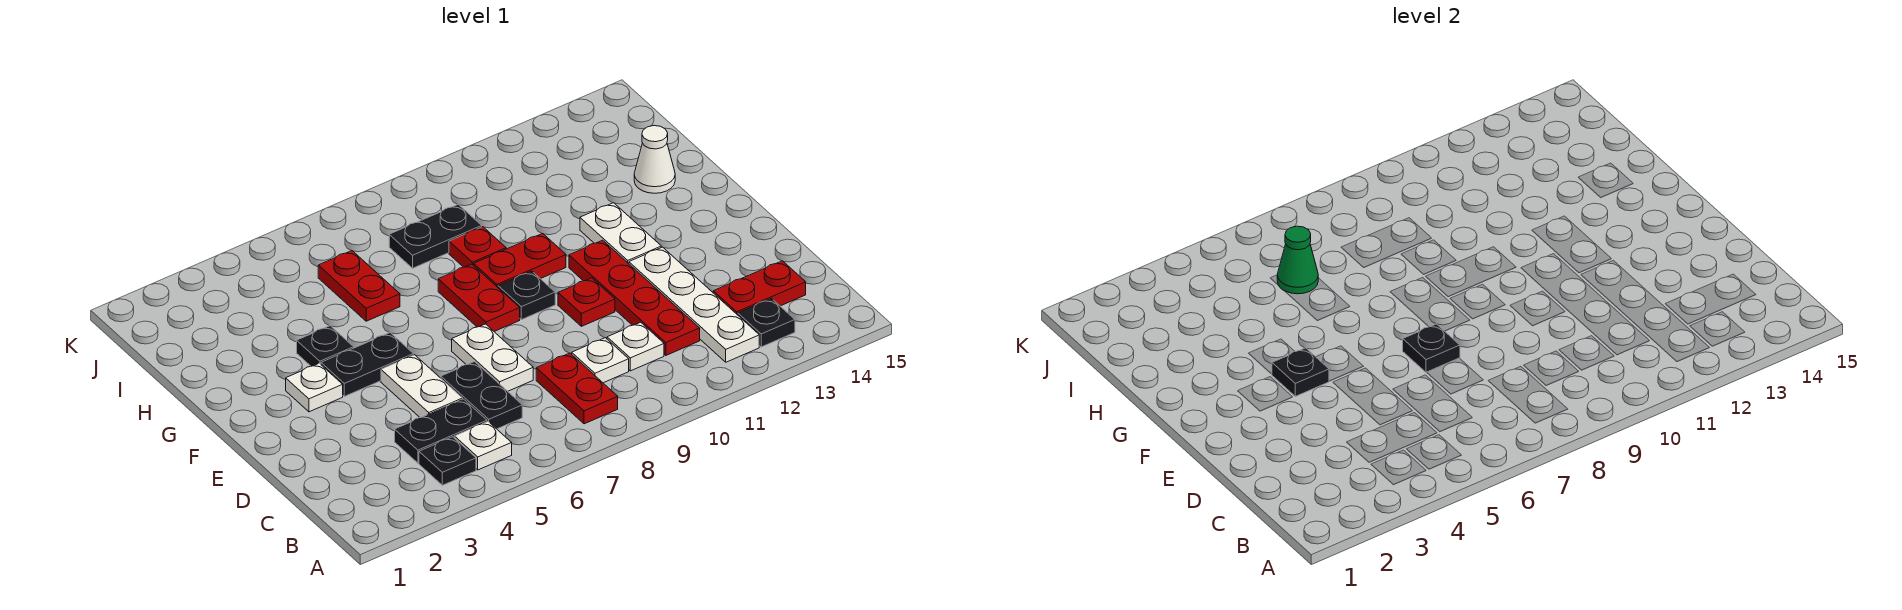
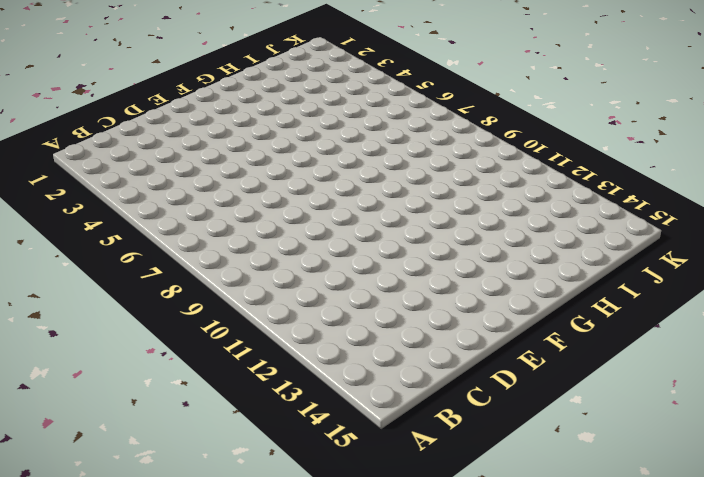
none -> black plate B4 level 1
none -> white plate B5 level 1
none -> red plate B8:C8 level 1

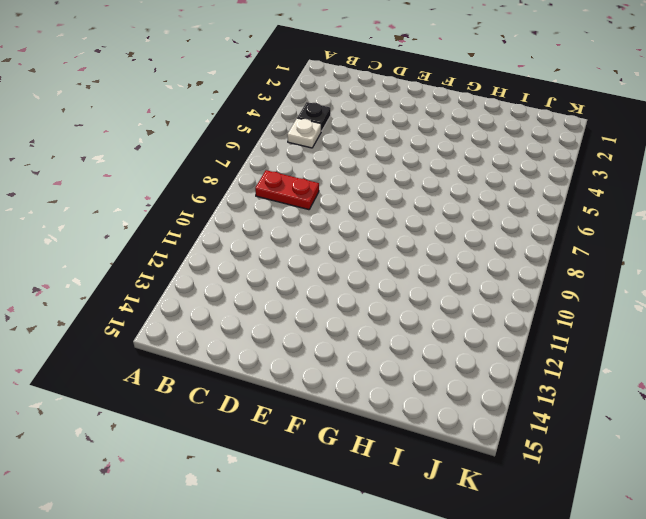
none -> white plate B12:E12 level 1
none -> black plate B13 level 1
none -> black plate C4:C5 level 1

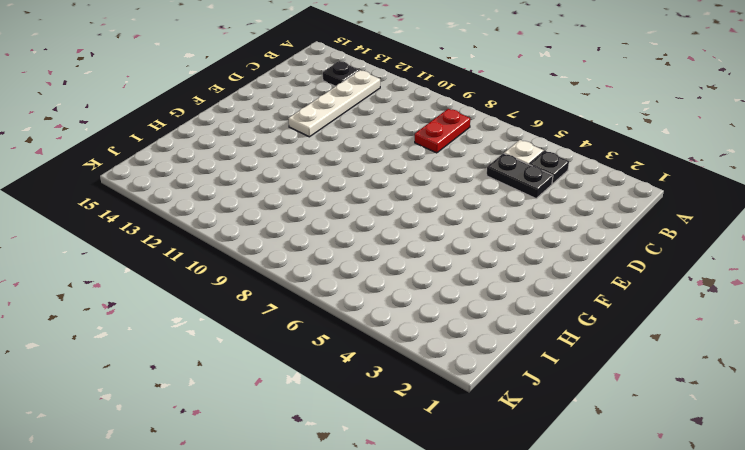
none -> black plate C6:D6 level 1
none -> white plate C9 level 1
none -> white plate C10 level 1

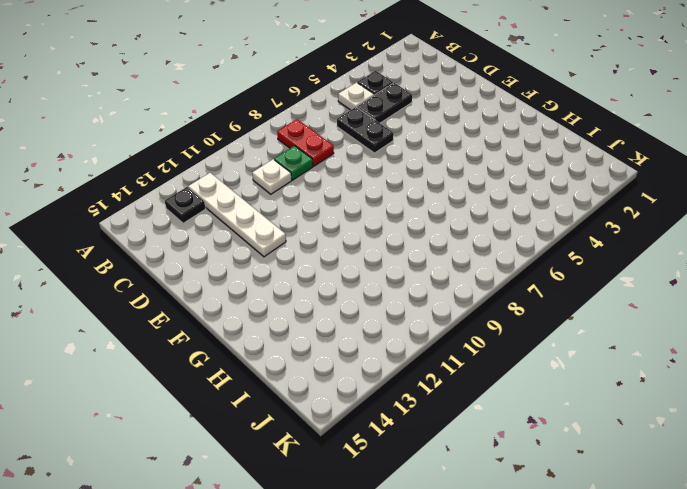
green plate C9 level 1 -> white plate C9 level 1
none -> red plate C11:F11 level 1
none -> red plate C13:C14 level 1
none -> white plate D5:E5 level 1

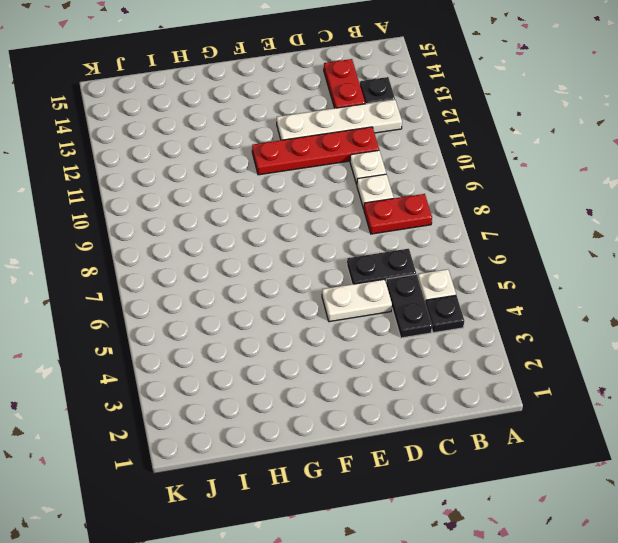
none -> white plate D7:E7 level 1
none -> red plate E10 level 1
none -> white plate F3 level 1

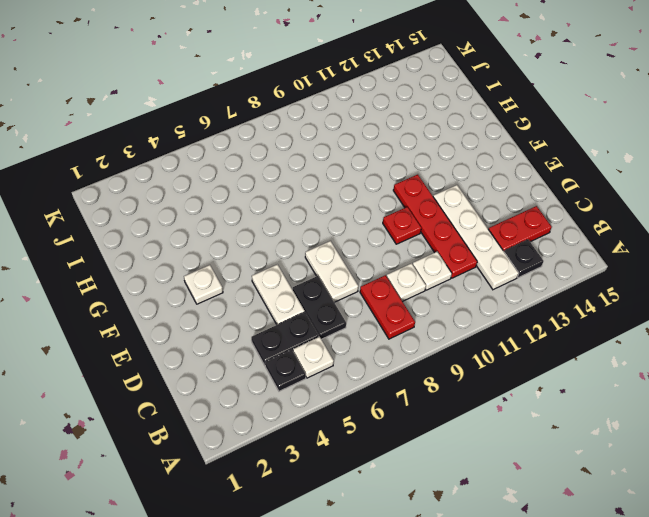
none -> black plate F4:F5 level 1
none -> red plate F8:G8 level 1
none -> black plate F9 level 1

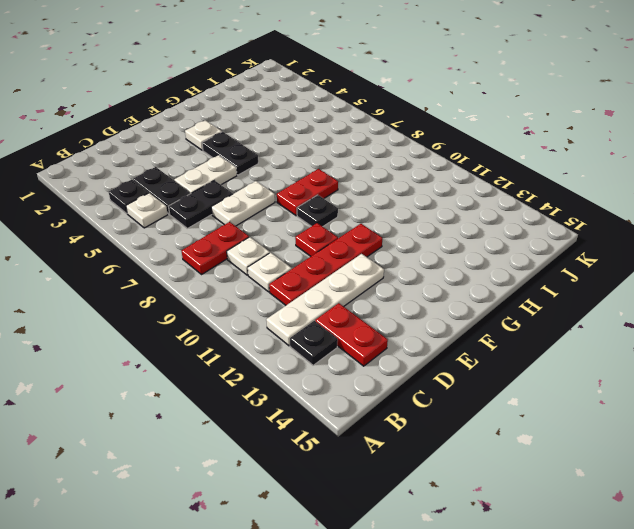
none -> white plate F12:G12 level 1
none -> black plate G4 level 1
none -> red plate G9:G10 level 1

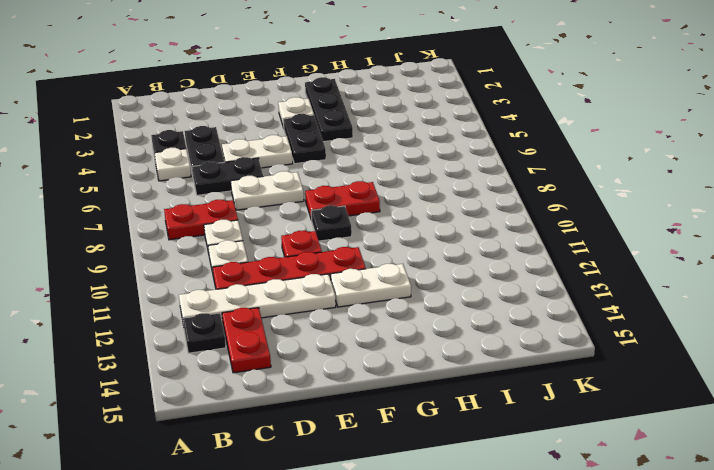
black plate G2:G4 level 1 -> black plate G4 level 1
none -> red plate G9:G10 level 1
none -> red plate H6:I6 level 1
none -> red plate H9 level 1

